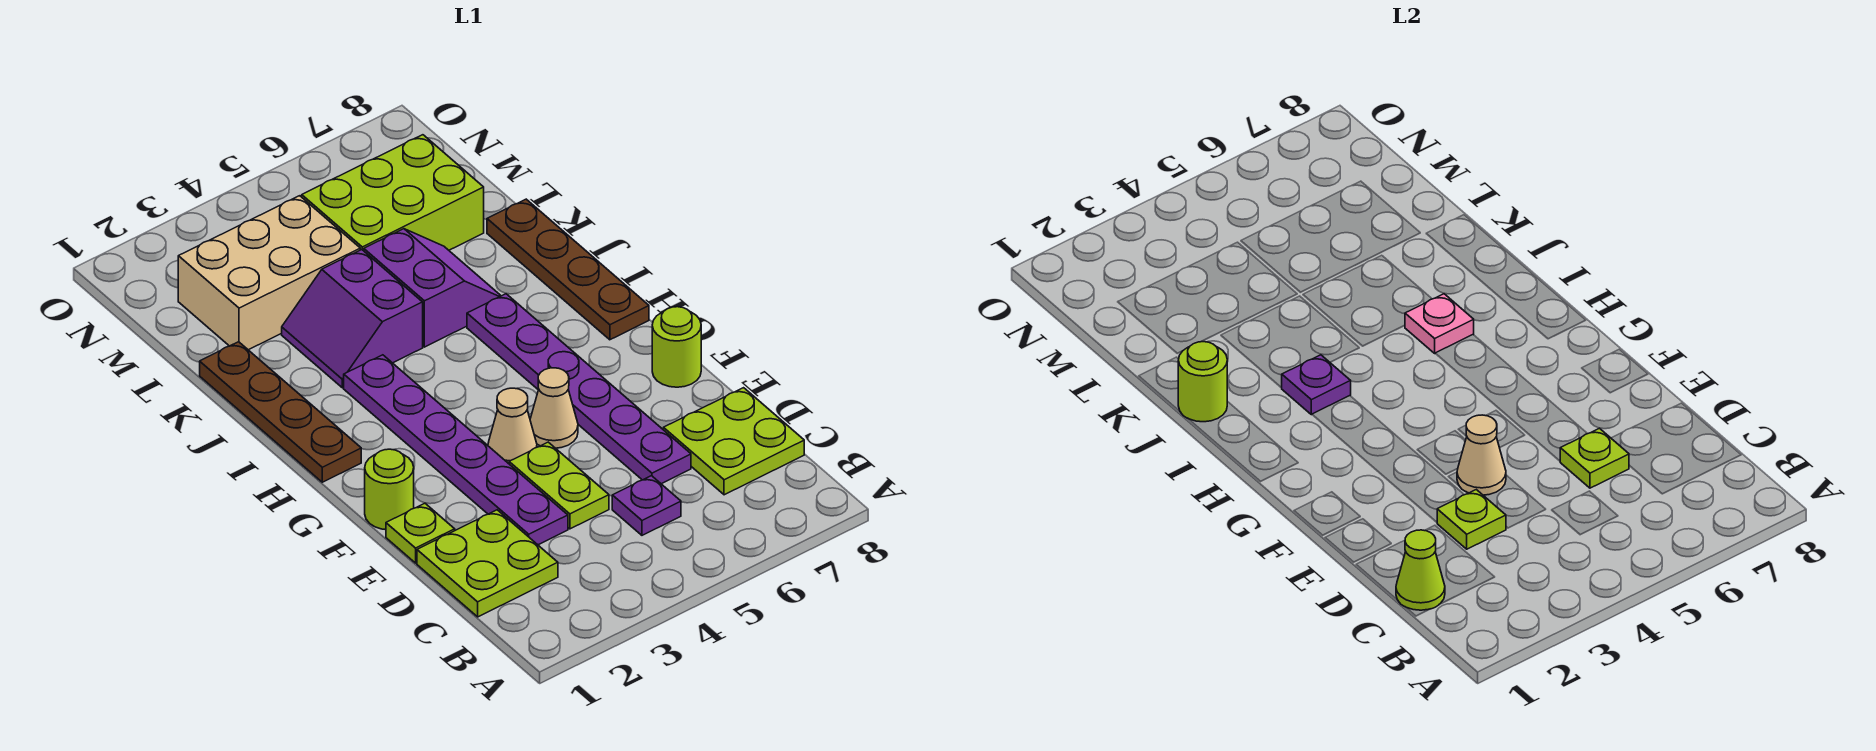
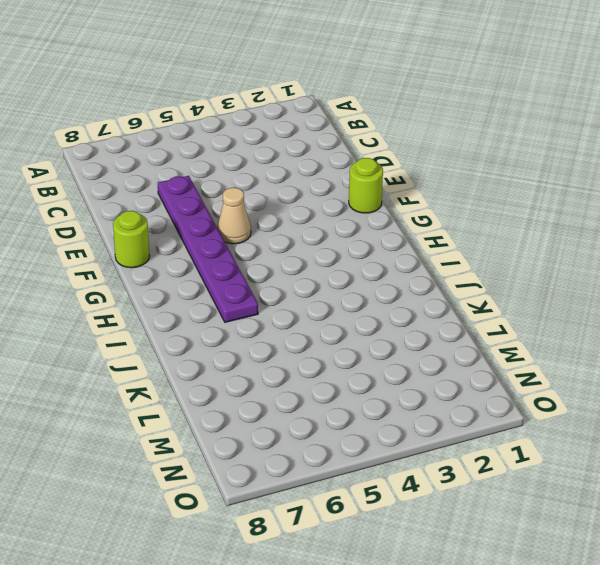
none -> lime plate C1:D2 level 1
none -> purple plate C5 level 1
none -> lime plate C7:D8 level 1

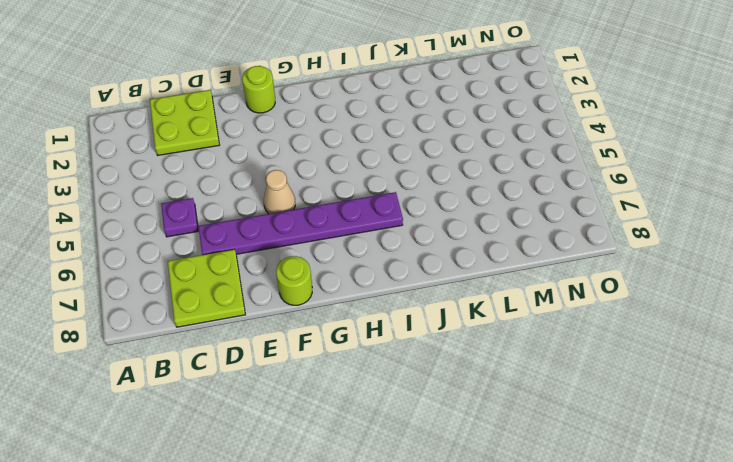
none -> purple plate D3:I3 level 1
none -> lime plate D4:E4 level 1
none -> lime plate E1 level 1

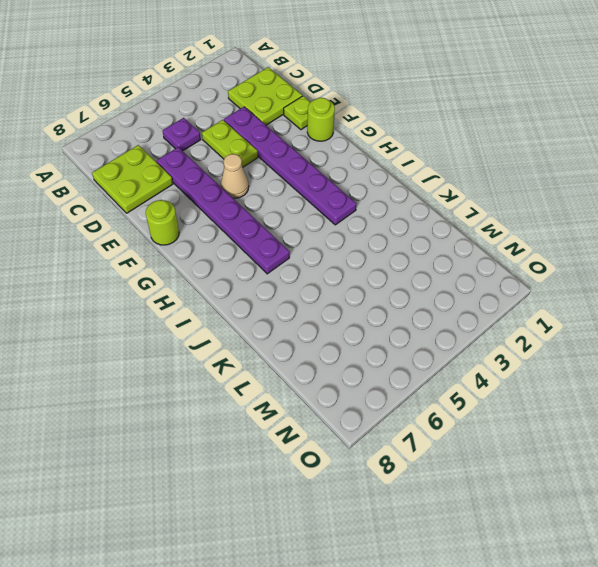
none -> tan cone F4 level 1
none -> brown plate H1:K1 level 1
none -> brown plate H8:K8 level 1

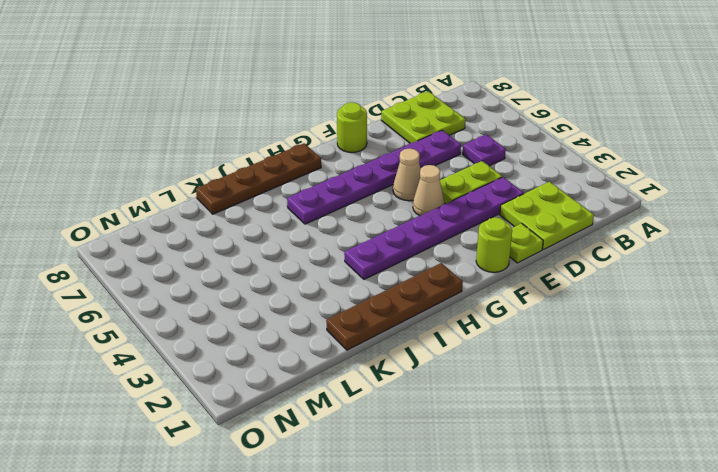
none -> purple slope J3:K4 level 1 top 4
none -> purple slope J5:K6 level 1 top 5
none -> tan brick L2:M4 level 1

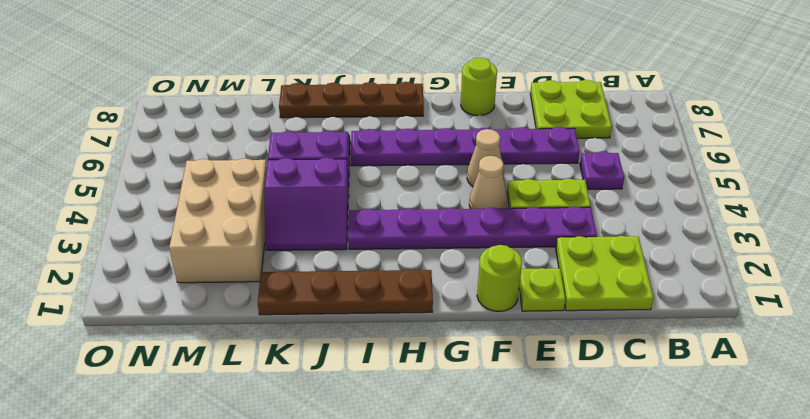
none -> lime brick L5:M7 level 1
none -> lime cone C1 level 2
none -> lime plate D3 level 2

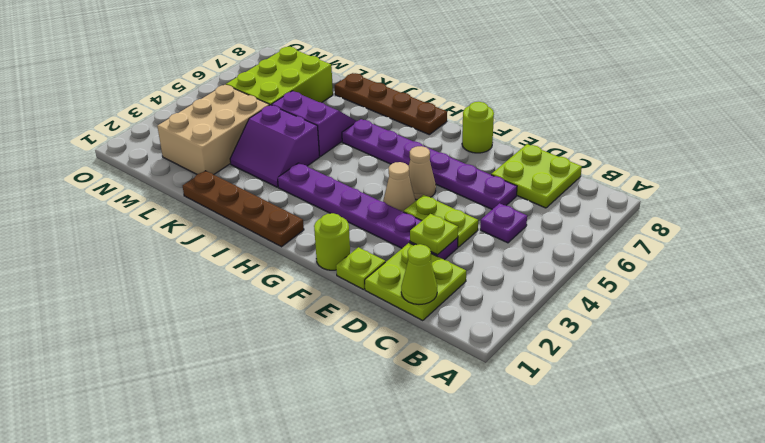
none -> lime plate D6 level 2
none -> tan cone E4 level 2
none -> purple plate I3 level 2

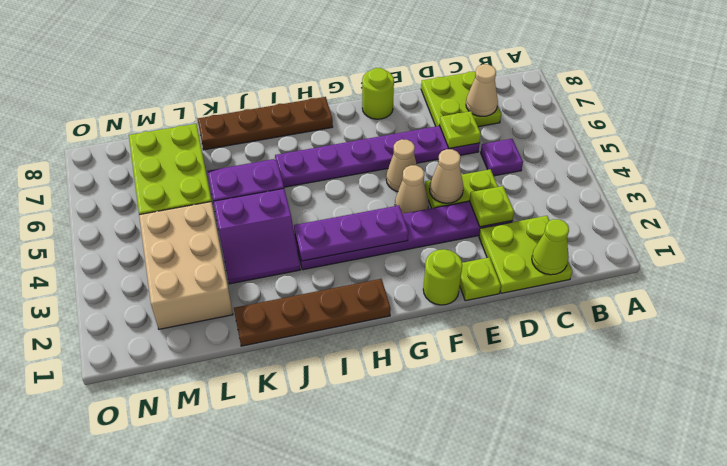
tan cone C7 level 2 -> none
purple plate G3:I3 level 2 -> purple plate I3 level 2
none -> pink plate I6 level 2
none -> lime round brick J1 level 2

